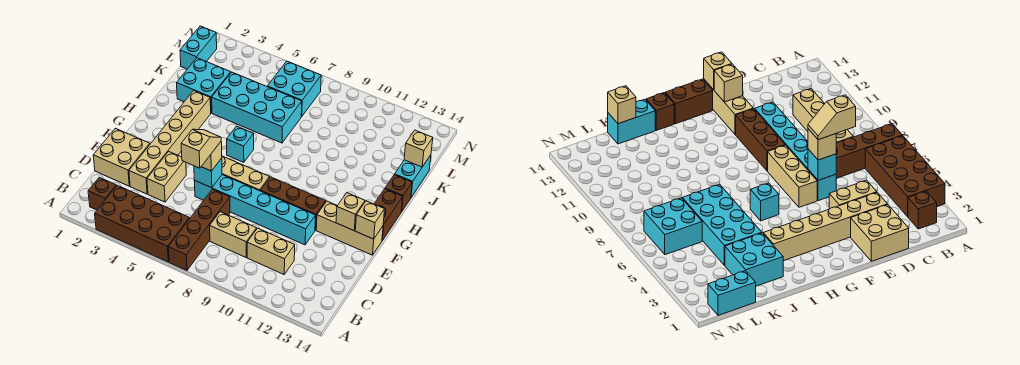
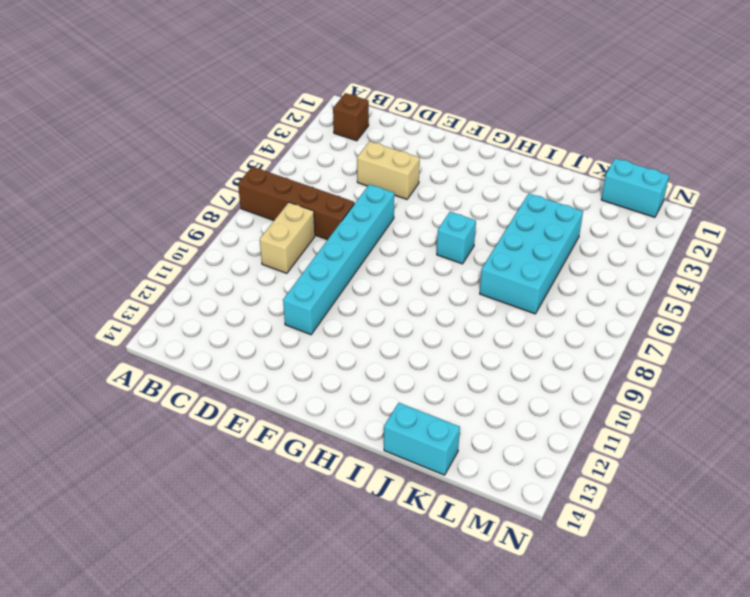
none -> brown brick A3:B6 level 1
none -> tan brick C10:C11 level 1
none -> tan brick D1:E2 level 1

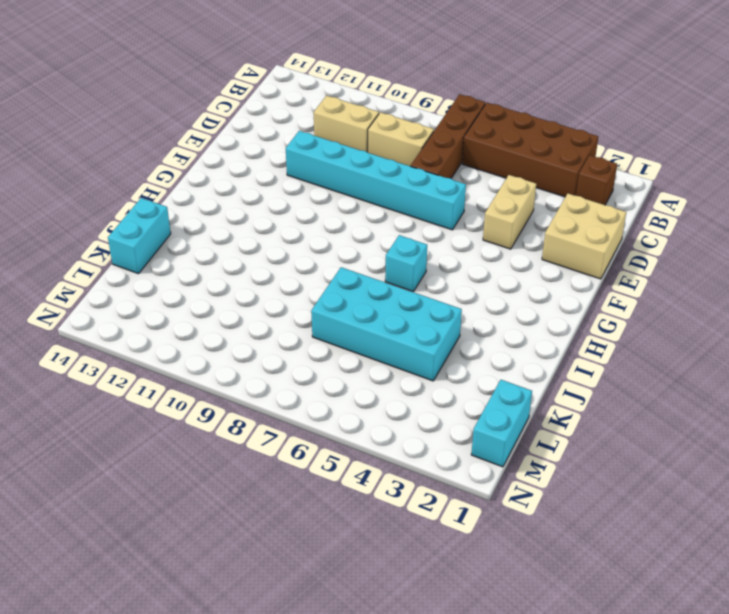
none -> tan brick D3:I3 level 1
none -> tan brick F6:F8 level 1
none -> brown brick F9:F11 level 1

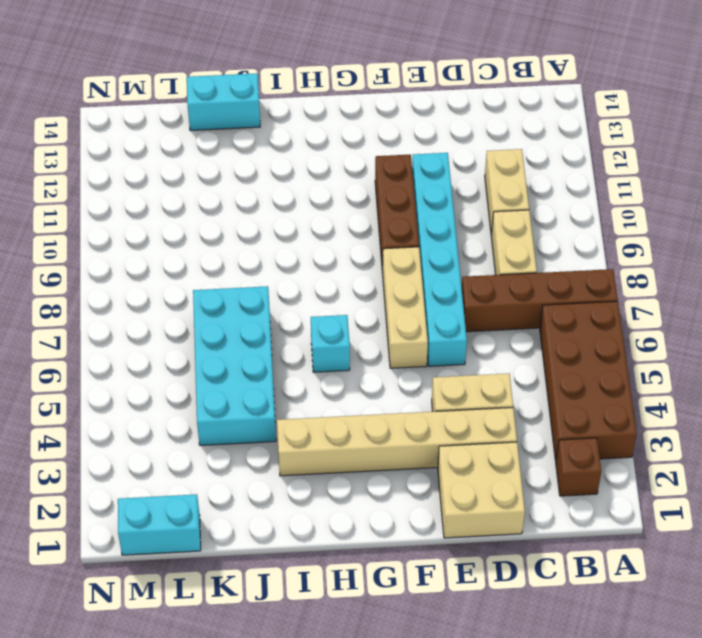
none -> tan brick F12:F14 level 1
none -> brown brick G14:H14 level 1
none -> brown brick I14 level 1

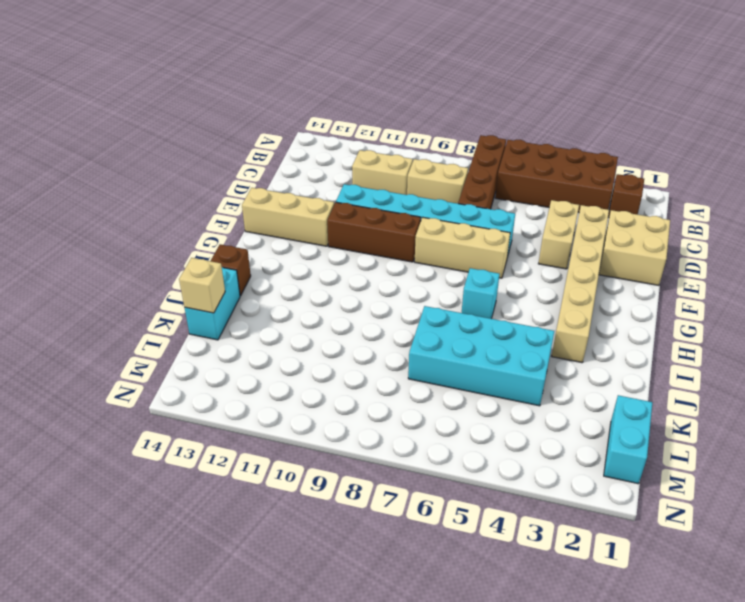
none -> brown brick G14:H14 level 1
none -> cyan brick J2:K3 level 1
none -> cyan brick L6:M7 level 1

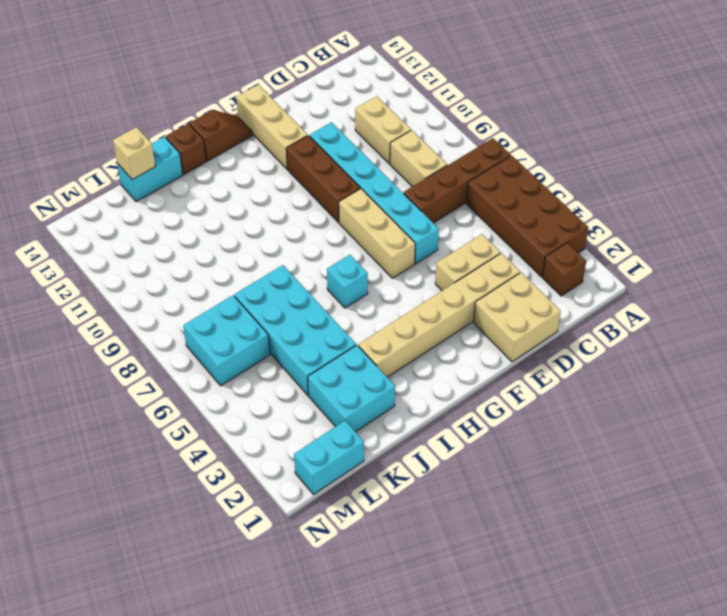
brown slope G14:H14 level 1 top H -> brown brick G14:H14 level 1
none -> cyan brick E6 level 2
none -> tan brick F13 level 2
none -> tan brick F14 level 2

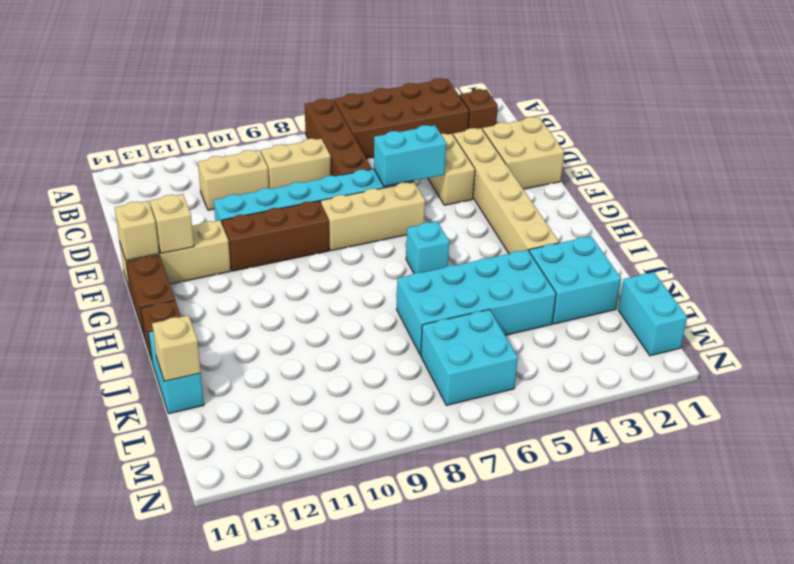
cyan brick E5:E6 level 2 -> cyan brick E6 level 2
none -> tan brick E6 level 3
none -> tan slope D6:E6 level 4 top D

